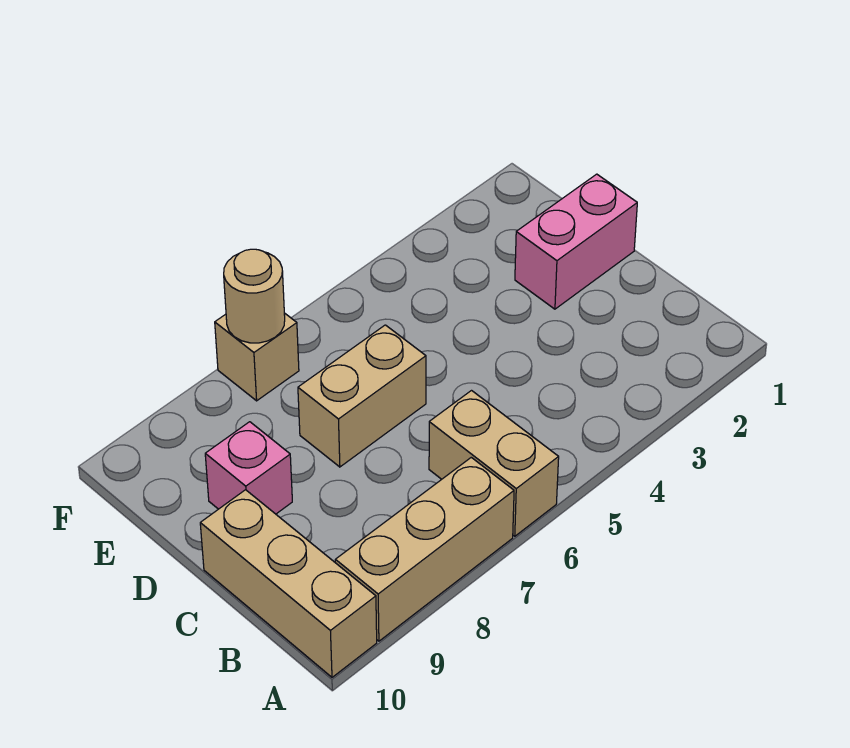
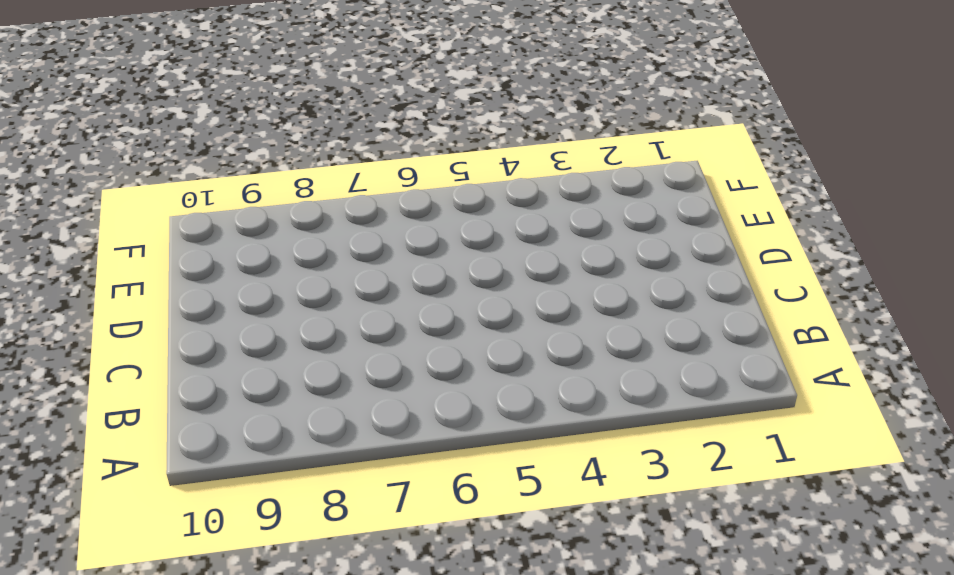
none -> tan brick A6:B6 level 1
none -> tan brick A7:A9 level 1

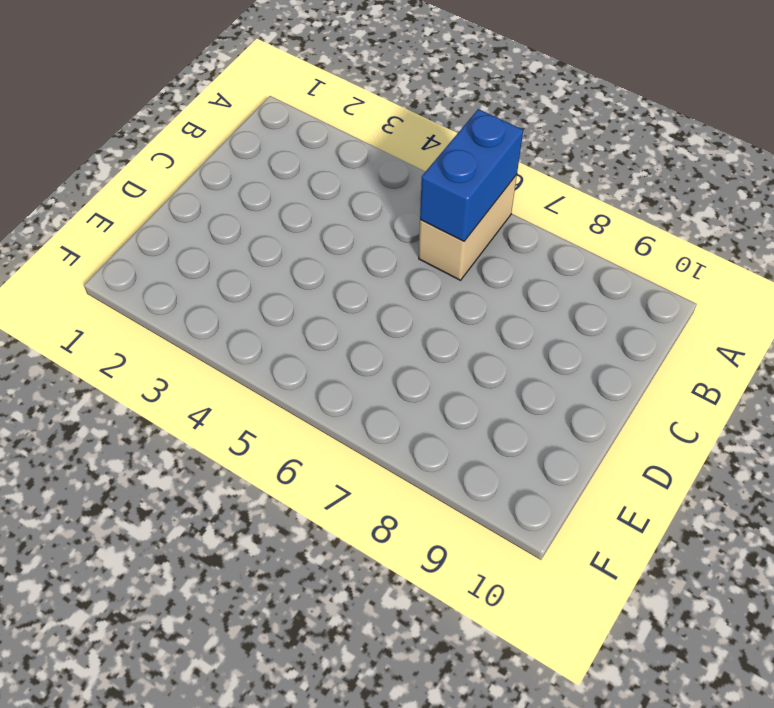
blue brick A6:B6 level 2 -> none
none -> tan brick A7:A9 level 1
none -> tan brick A10:C10 level 1

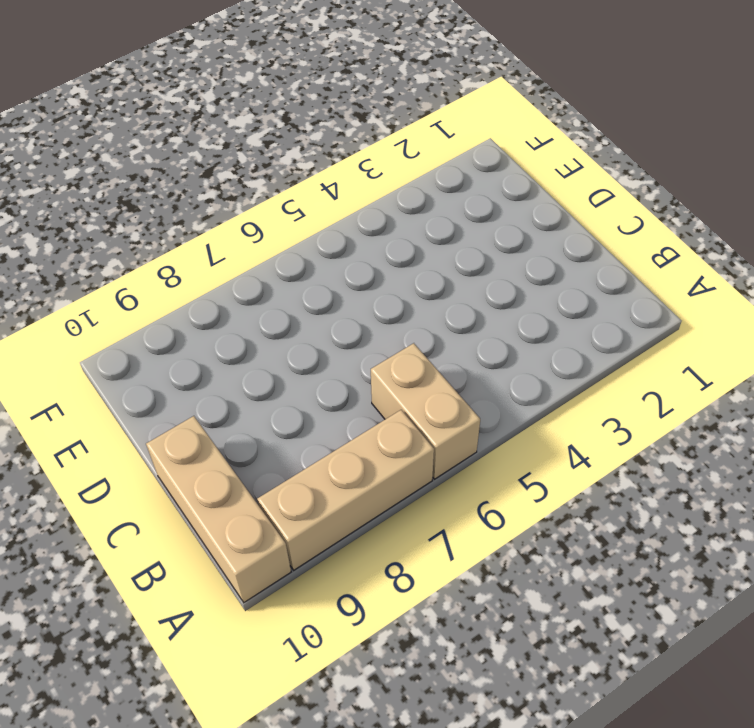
none -> pink brick D1:D2 level 1
none -> tan brick D6:D7 level 1

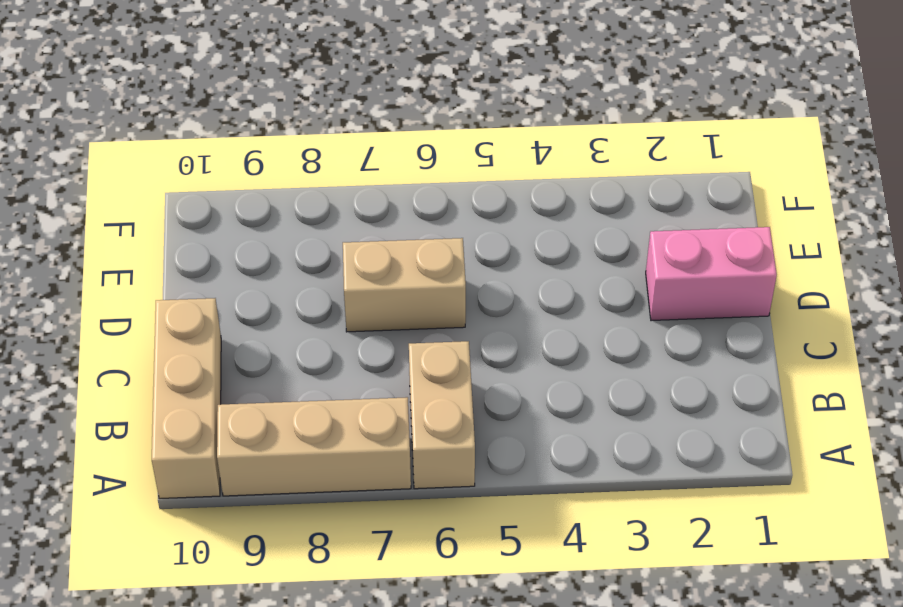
none -> pink brick D9 level 1
none -> tan brick F7 level 1

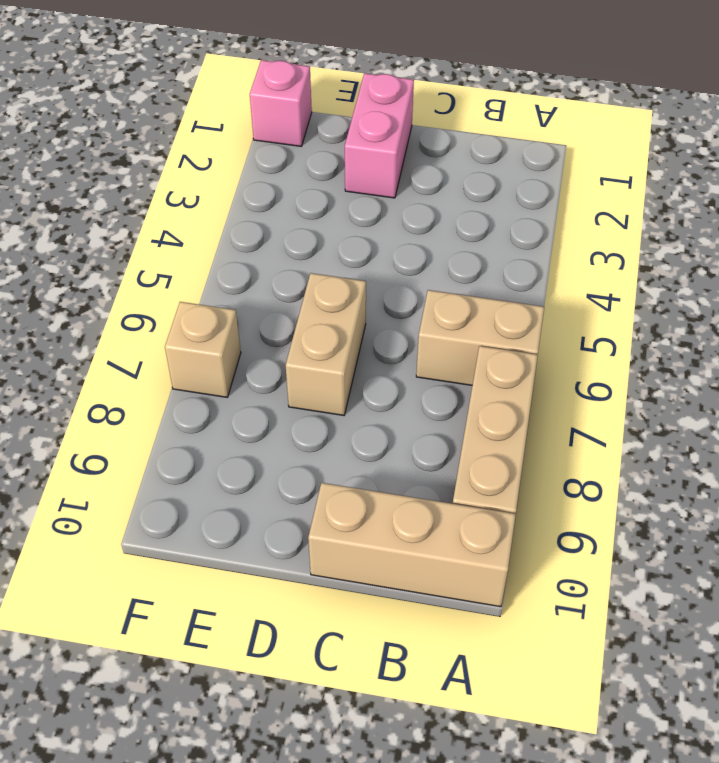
pink brick F1 level 1 -> pink brick D9 level 1
none -> tan round brick F7 level 2

